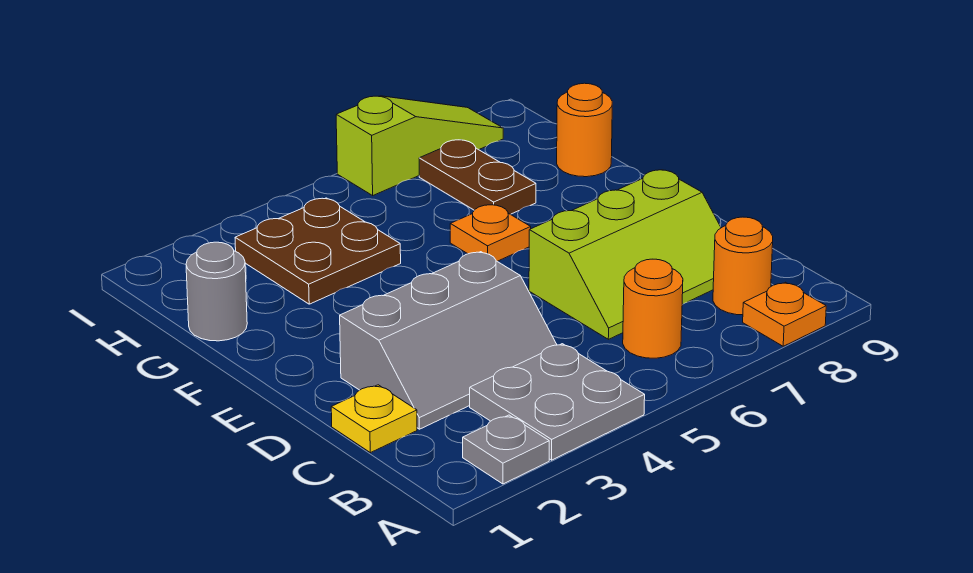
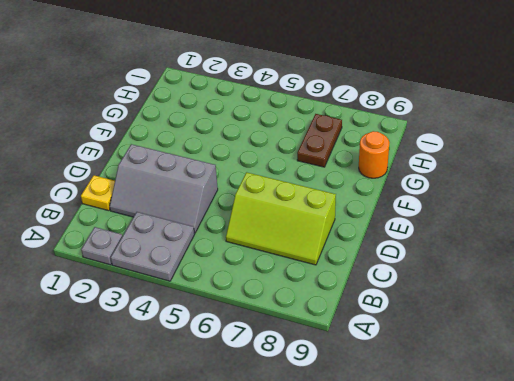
none -> orange plate A8 level 1
none -> orange round brick B6 level 1
none -> orange round brick B8 level 1

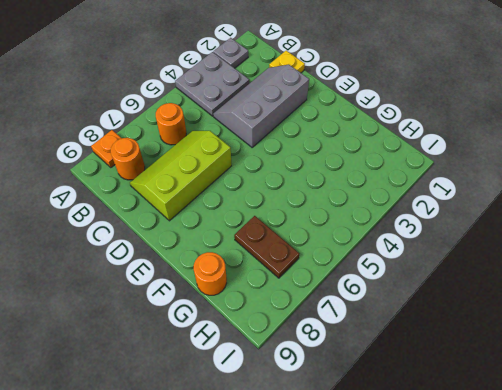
none -> orange plate F6 level 1
none -> grey round brick G1 level 1
none -> brown plate G3:H4 level 1

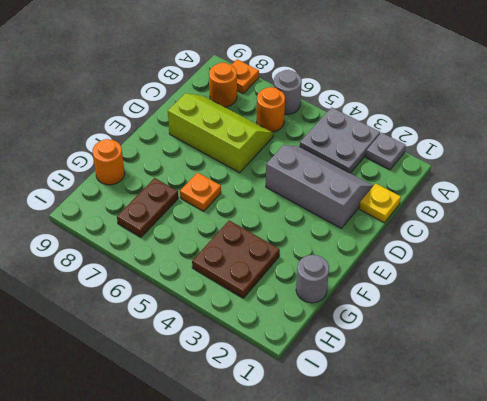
grey round brick A6 level 1 -> none
none -> lime slope I6:I8 level 1 top 6

